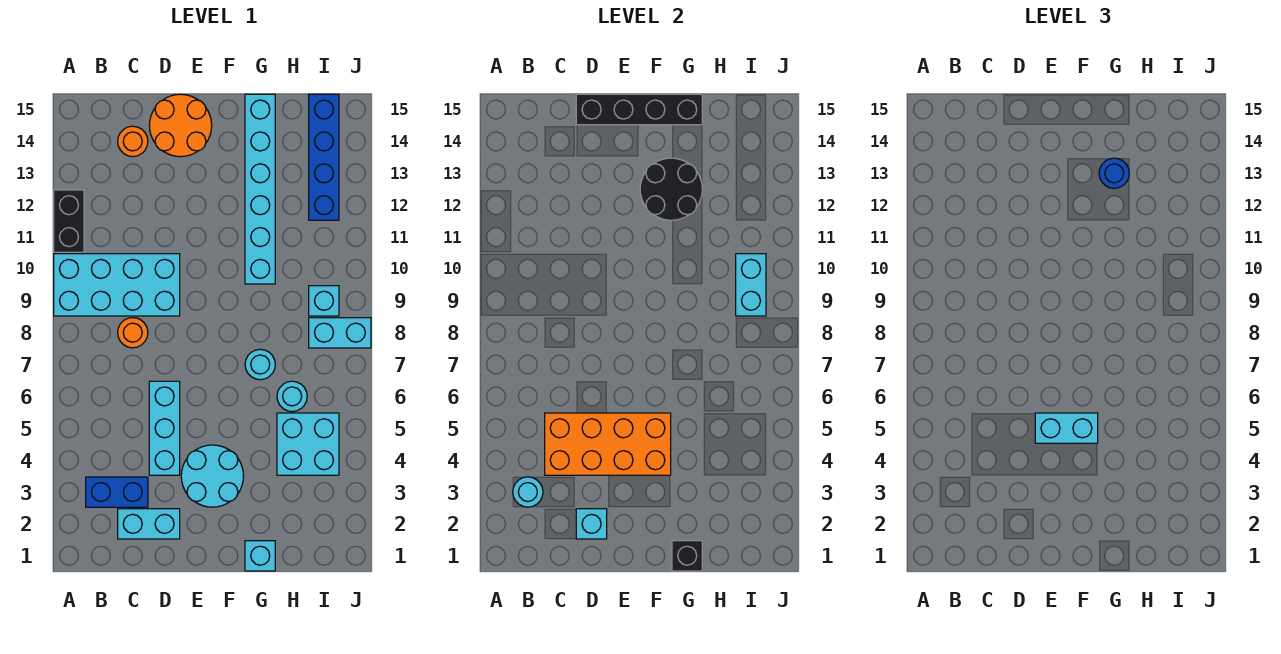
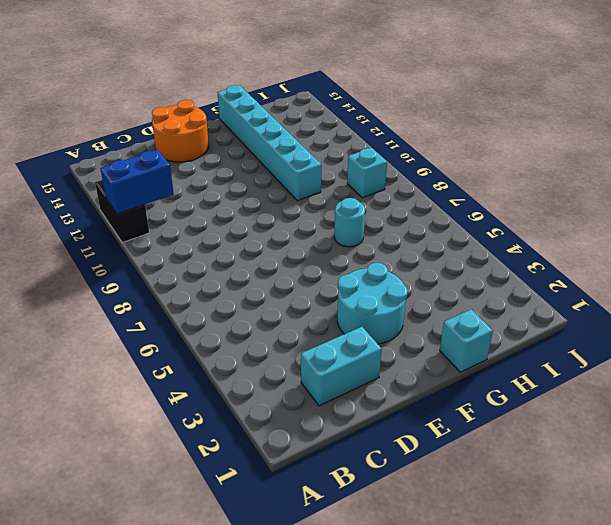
blue brick A11:B11 level 2 -> blue brick B3:C3 level 1
none -> cyan brick A9:D10 level 1
none -> orange round brick C8 level 1
none -> orange round brick C14 level 1

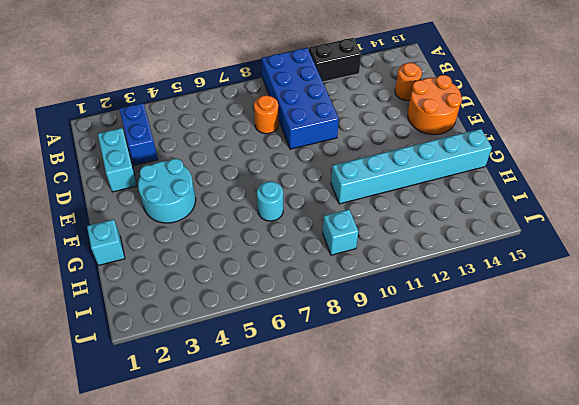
blue brick A9:D10 level 1 -> cyan brick A9:D10 level 1
none -> cyan brick D4:D6 level 1
none -> cyan brick H4:I5 level 1
none -> cyan round brick H6 level 1

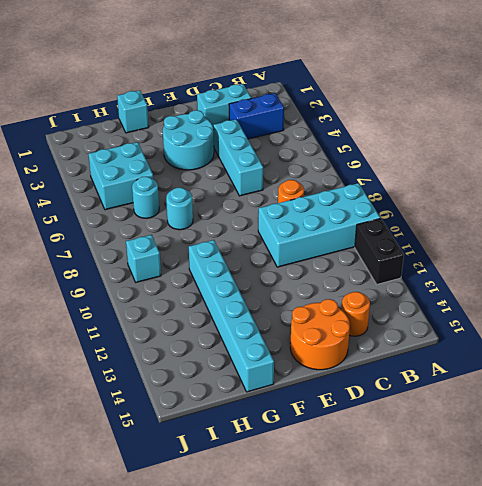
none -> cyan brick I8:J8 level 1
none -> blue brick I12:I15 level 1
none -> cyan round brick B3 level 2

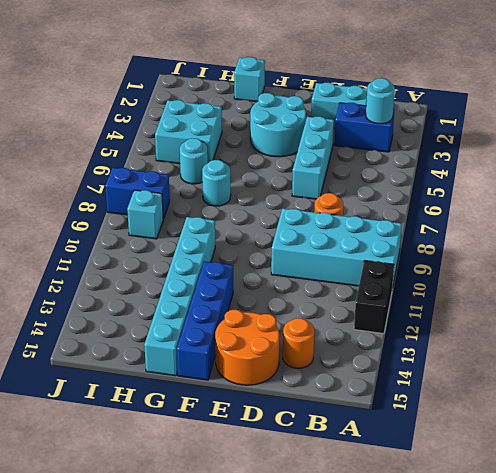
blue brick F12:F15 level 1 -> blue brick I12:I15 level 1
blue brick I8:J8 level 1 -> cyan brick I8:J8 level 1
none -> orange brick C4:F5 level 2
none -> cyan brick D2 level 2
none -> black brick D15:G15 level 2

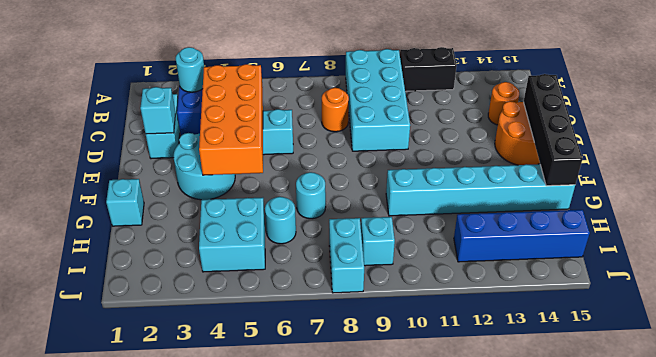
none -> black round brick F12:G13 level 2
none -> black brick G1 level 2
none -> cyan brick I9:I10 level 2

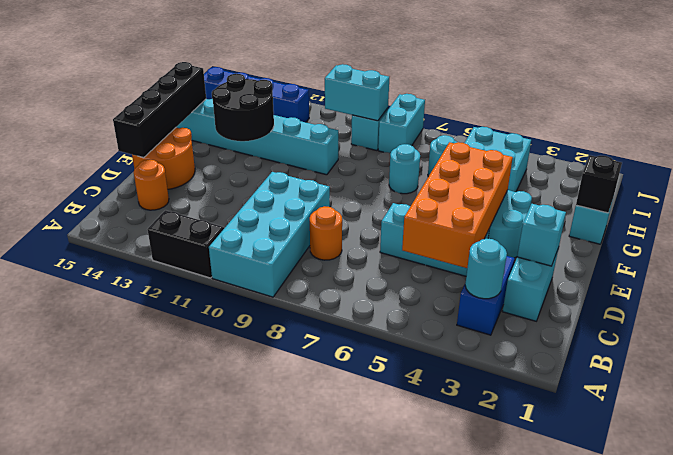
none -> cyan brick E5:F5 level 3
none -> blue round brick G13 level 3

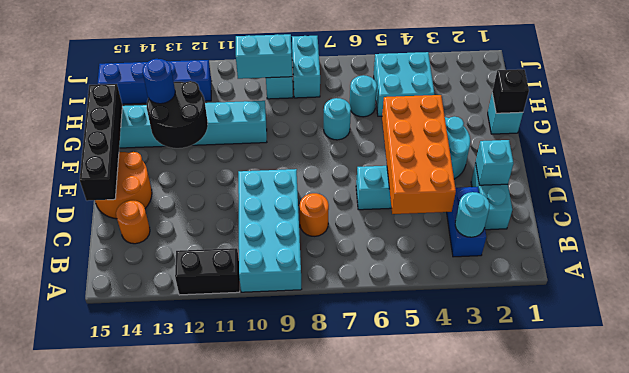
none -> cyan brick E5:F5 level 3

